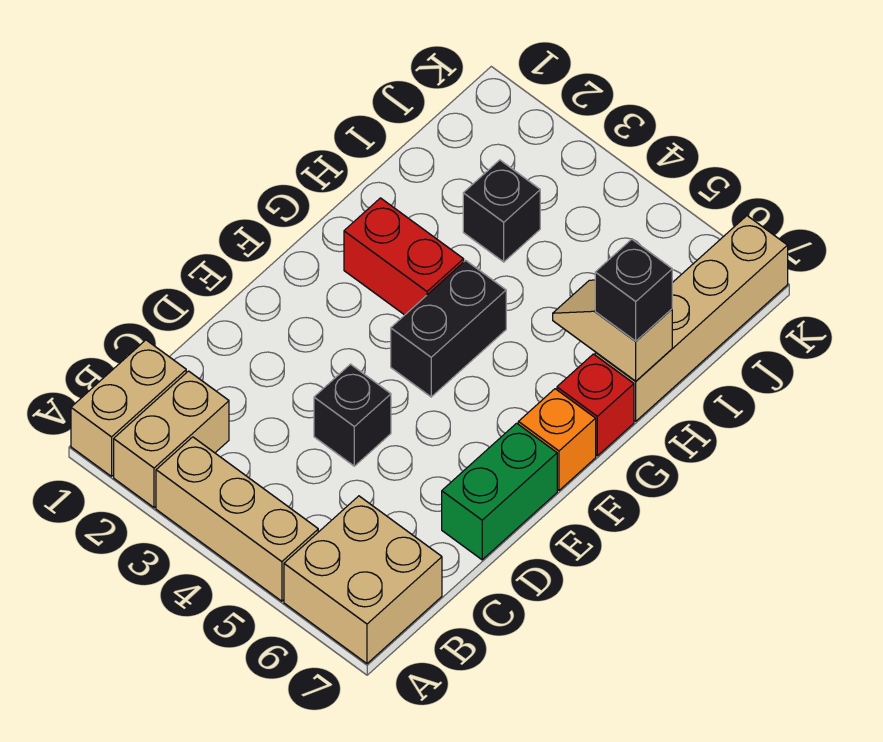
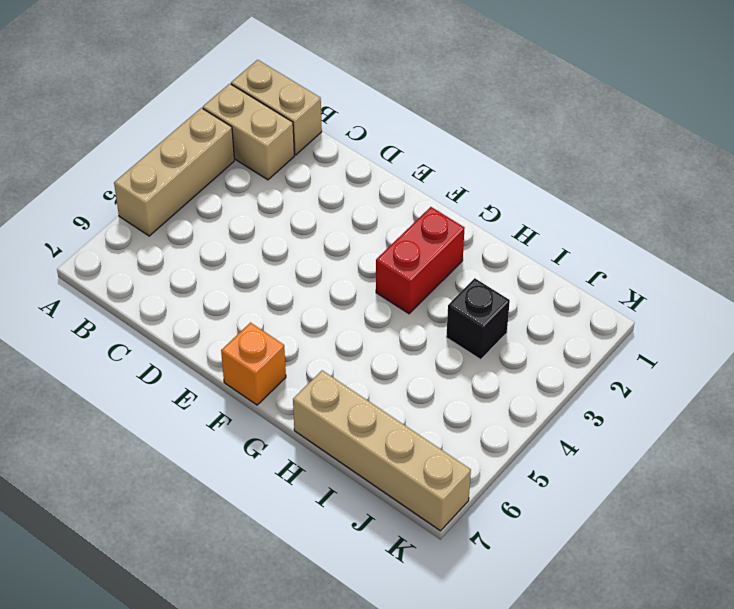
none -> tan brick A6:B7 level 1
none -> black brick D4 level 1
none -> green brick D7:E7 level 1

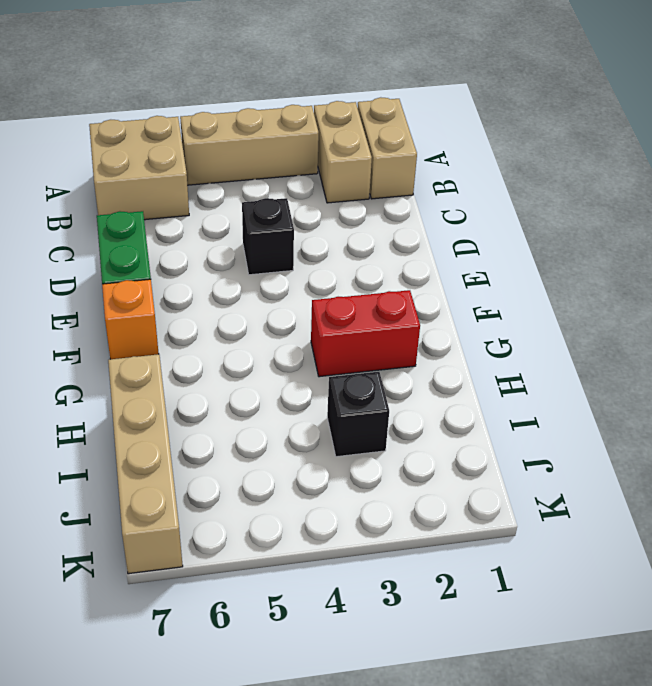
none -> black brick F4:G4 level 1
none -> red brick G7 level 1
none -> tan slope H6:H7 level 2 top 7

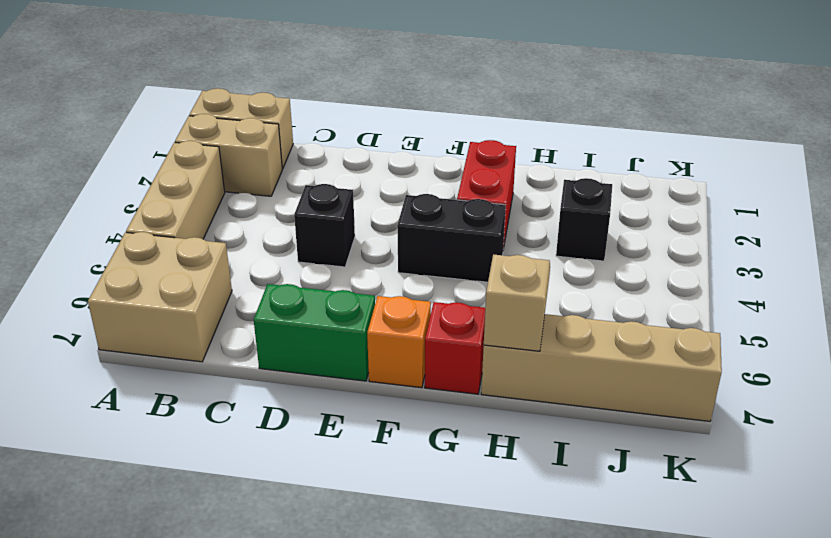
none -> black brick H7 level 3

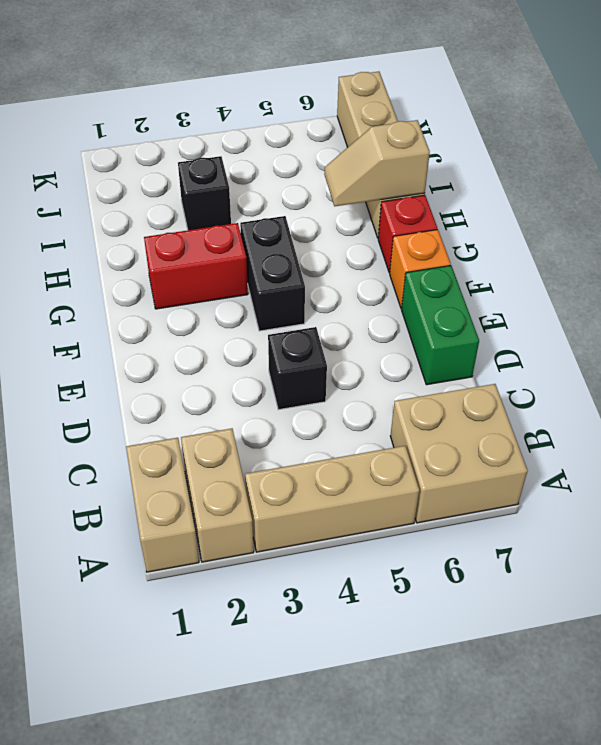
none -> black brick H7 level 3

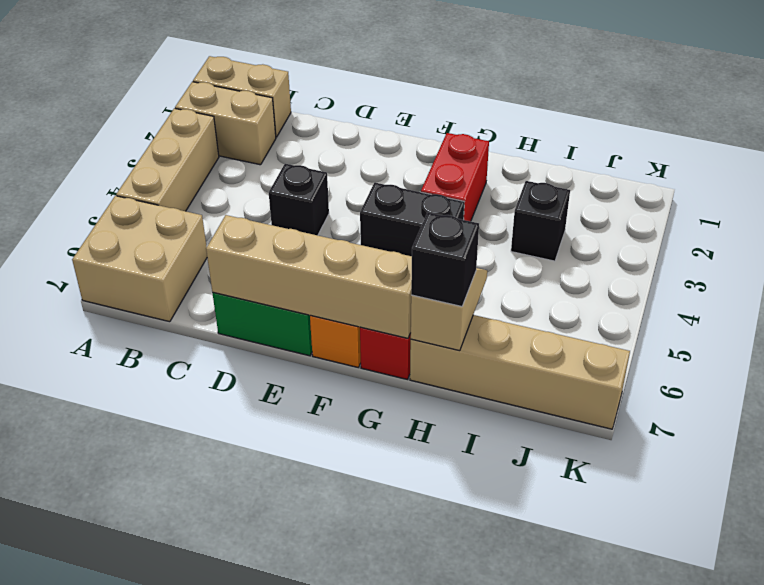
tan brick D7:G7 level 2 -> none

